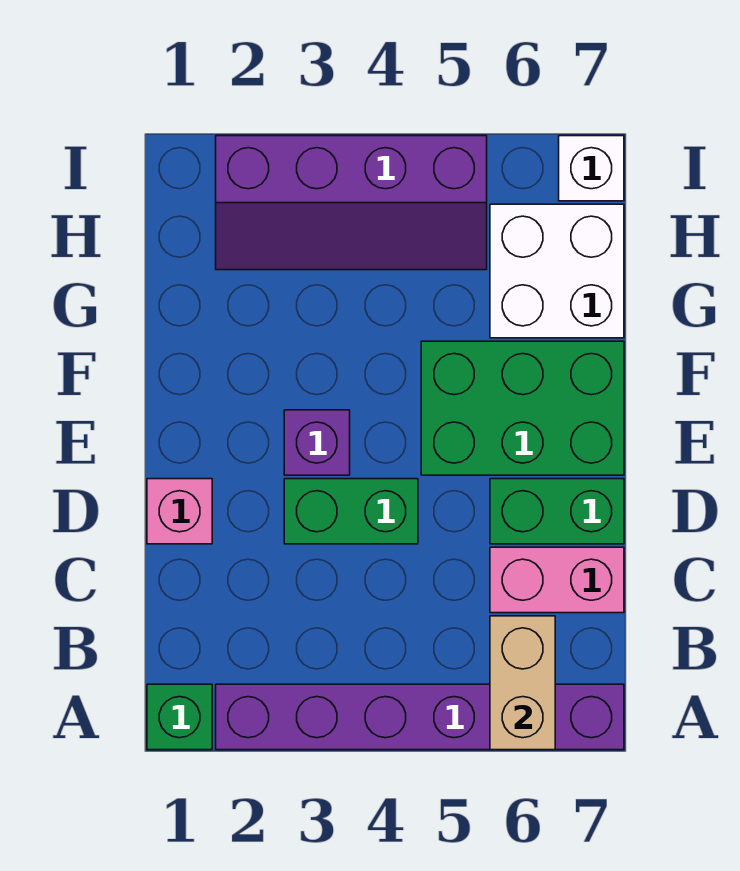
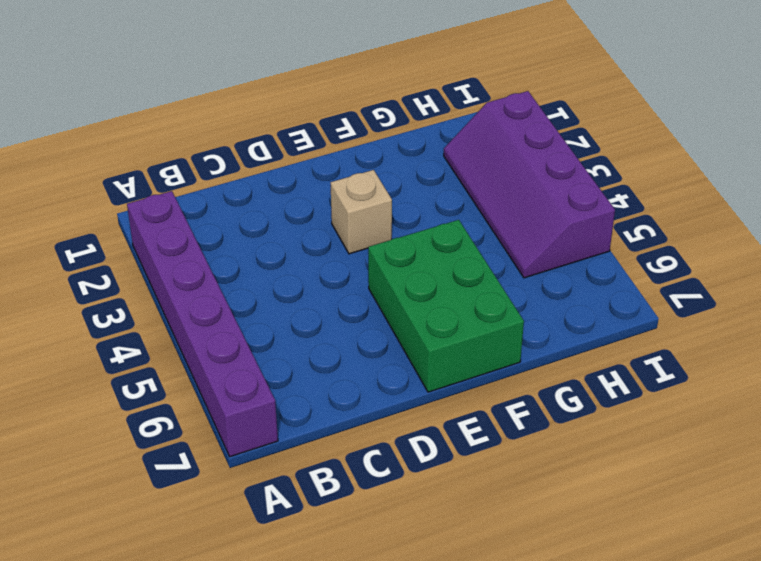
tan brick E3 level 1 -> purple brick E3 level 1
none -> green brick A1 level 1
none -> pink brick C6:C7 level 1
none -> pink brick D1 level 1

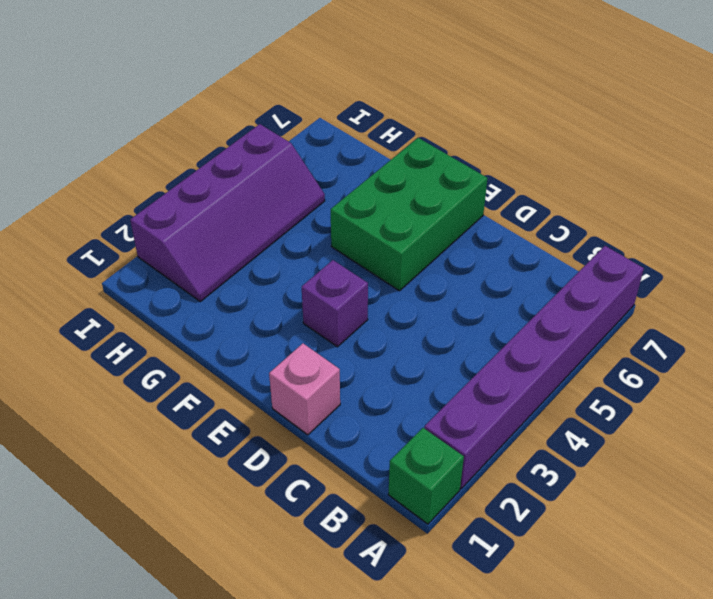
none -> pink brick C6:C7 level 1
none -> green brick D3:D4 level 1
none -> green brick D6:D7 level 1

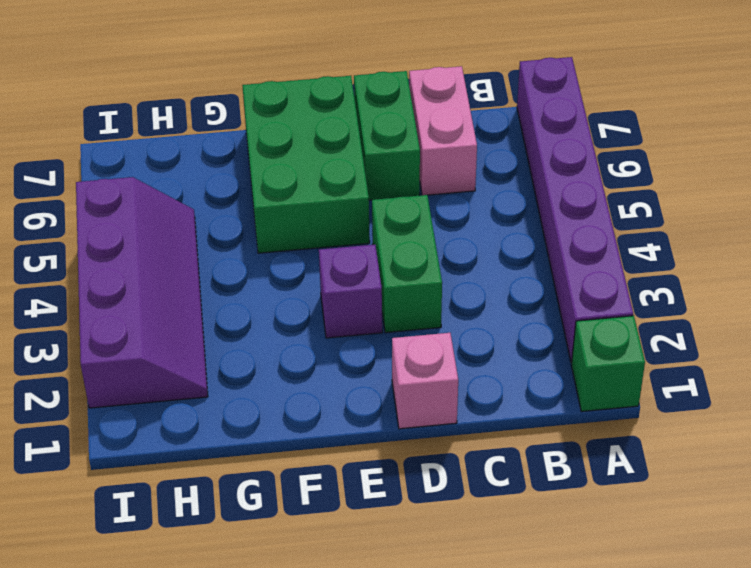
none -> white brick G6:H7 level 1
none -> white brick I7 level 1
none -> tan brick A6:B6 level 2

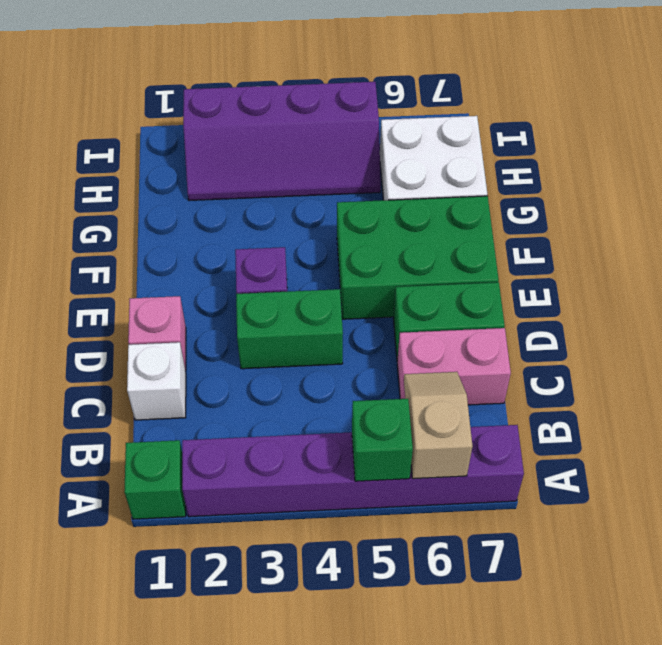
green brick A5 level 2 -> none
tan slope A6:B6 level 2 top A -> tan brick A6:B6 level 2
white brick C1 level 1 -> white brick I7 level 1

